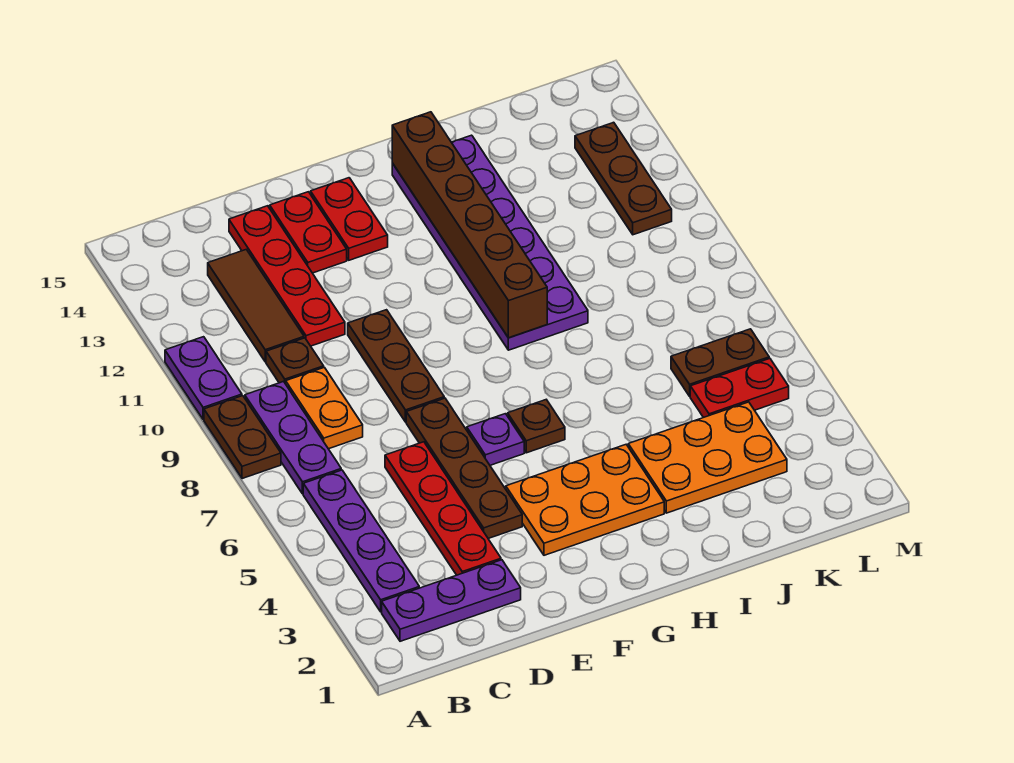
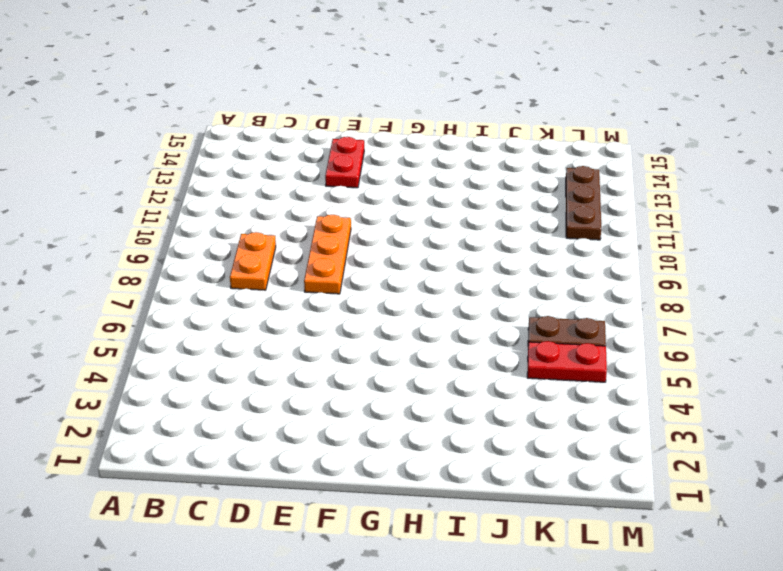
orange plate E8:E10 level 1 -> brown plate E8:E10 level 1
none -> brown plate A8:A9 level 1
none -> purple plate A10:A11 level 1
none -> purple plate B2:D2 level 1

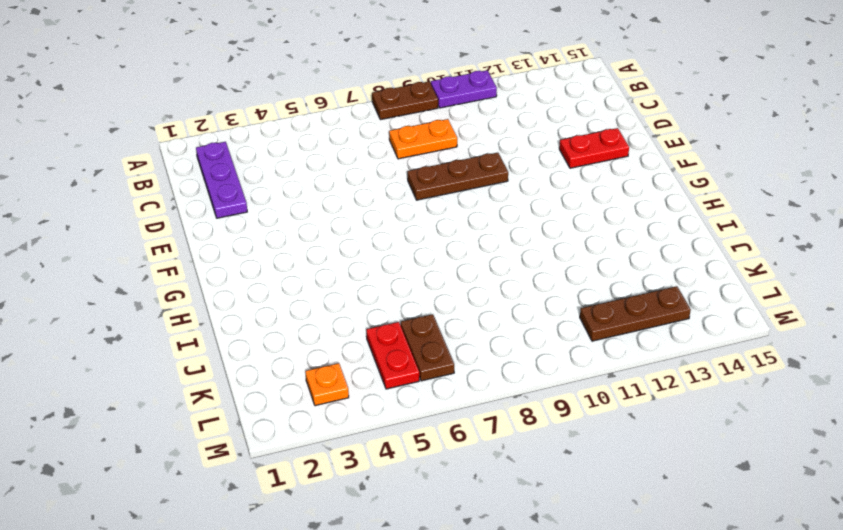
orange plate L3 level 1 -> none
none -> purple plate B3:B6 level 1
none -> purple plate B7:B9 level 1
none -> brown plate C10 level 1

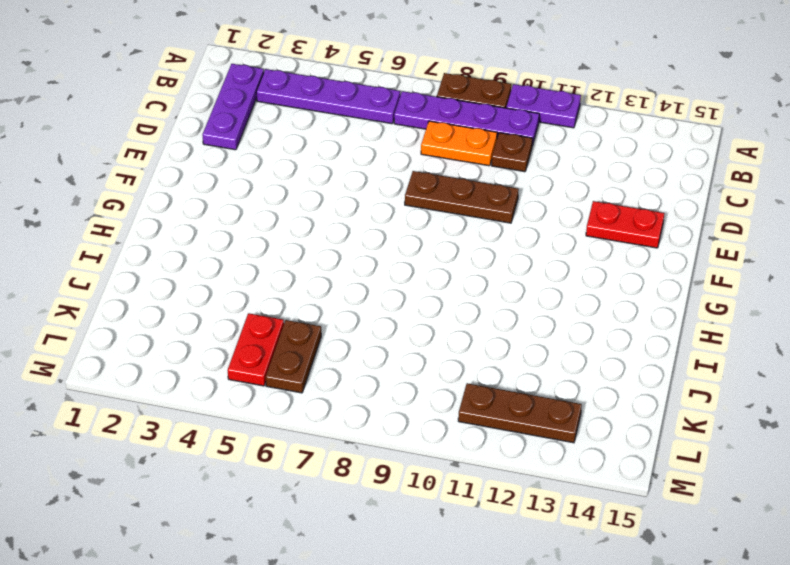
purple plate B7:B10 level 1 -> purple plate B7:B9 level 1
none -> brown tile C11:C13 level 1
none -> red plate D3:D6 level 1
none -> red plate D11:D14 level 1

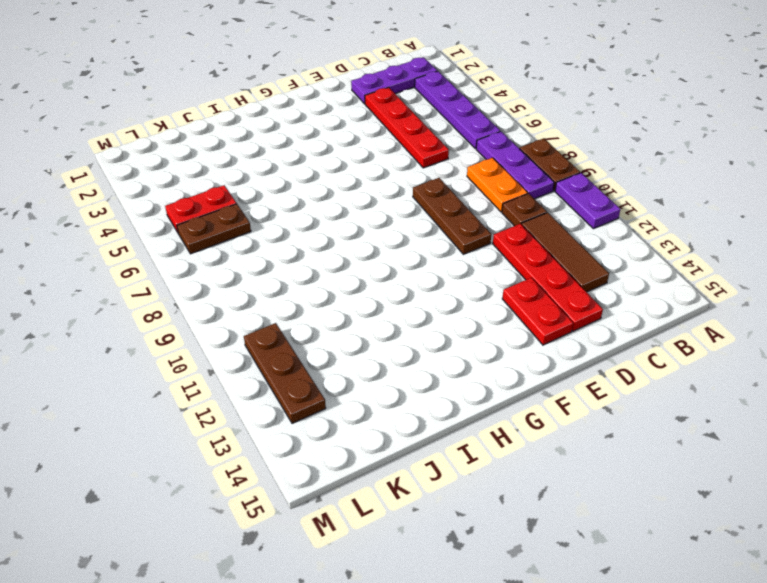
none -> brown plate E4:E7 level 1
none -> orange plate F3:H4 level 1
none -> purple plate F6 level 1

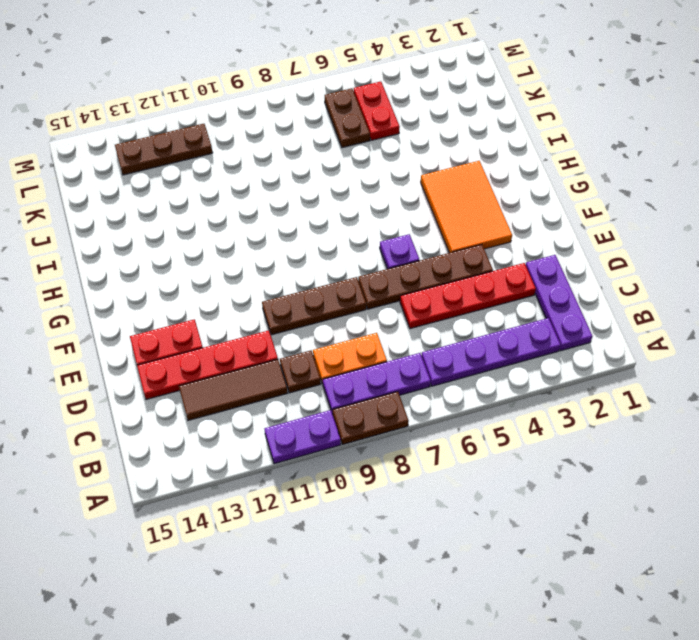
orange tile F3:H4 level 1 -> orange plate F3:H4 level 1
none -> red plate F13:F14 level 1
none -> brown plate G6 level 1
none -> purple plate H9:I14 level 1

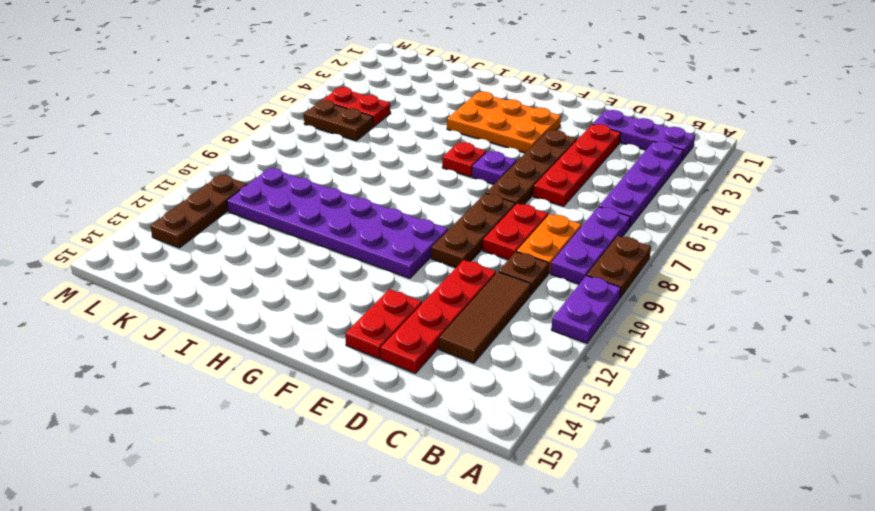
red plate D8:D9 level 1 -> red plate F13:F14 level 1
purple plate F10:K11 level 1 -> purple plate H9:I14 level 1
red plate G6 level 1 -> brown plate G6 level 1
none -> orange plate I3:K4 level 1
none -> brown brick H9:H14 level 2

